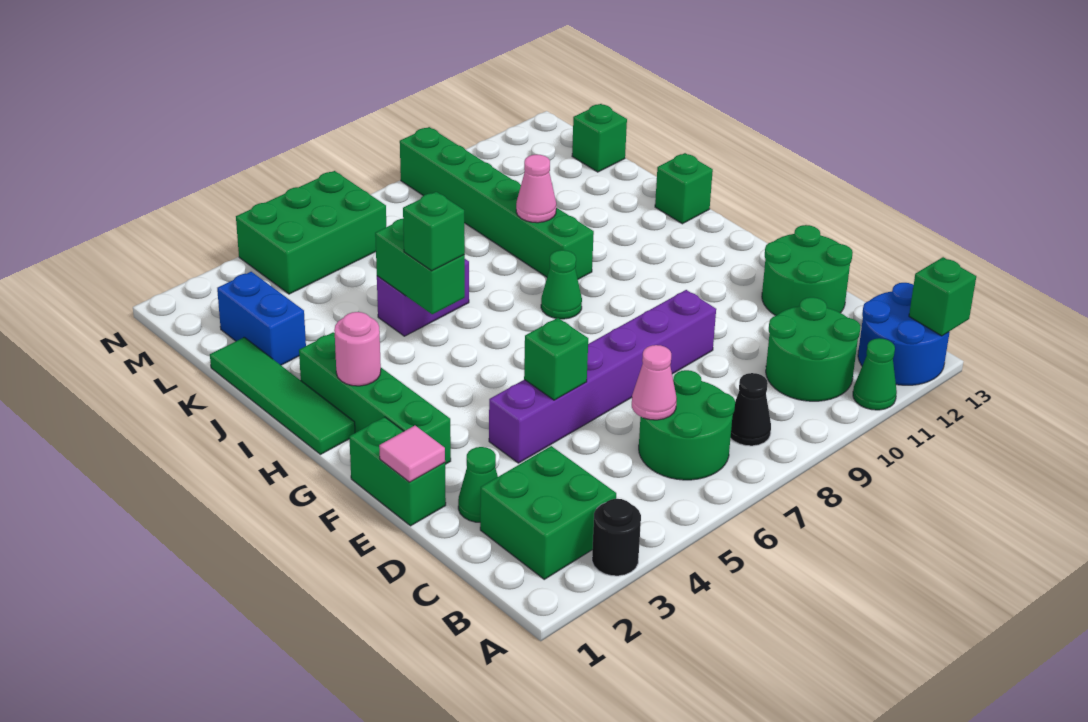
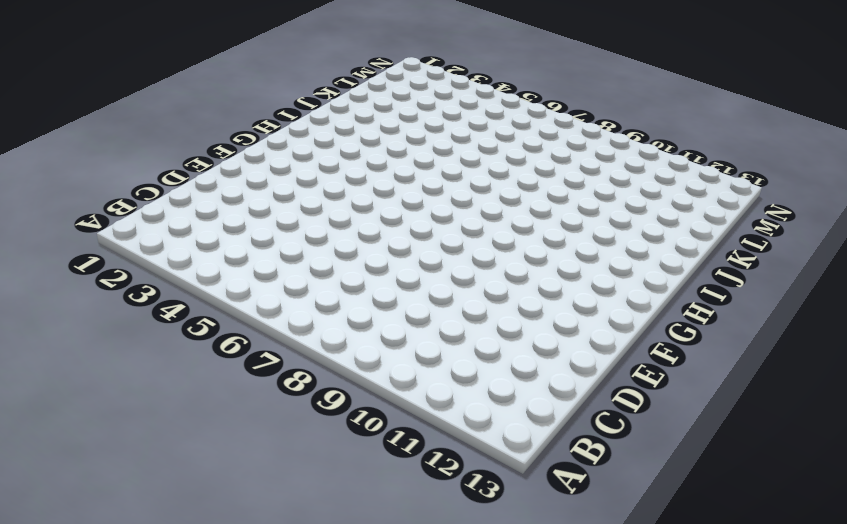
none -> black round brick A3 level 1
none -> green cone A11 level 1
none -> blue round brick A12:B13 level 1

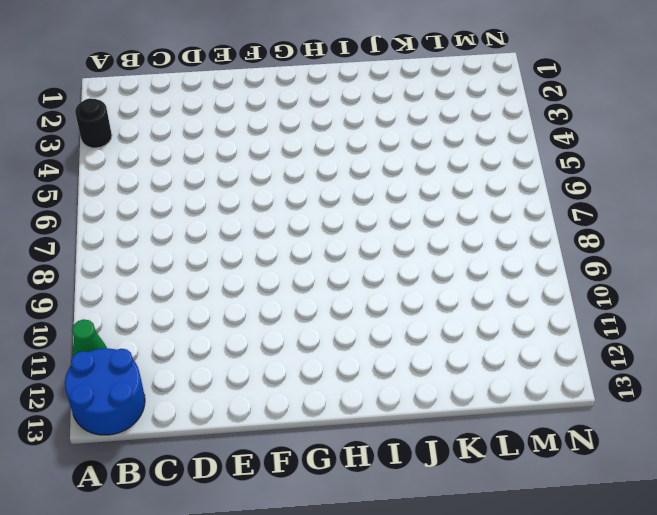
none -> green brick B2:C3 level 1
none -> green round brick B6:C7 level 1
none -> black cone B8 level 1

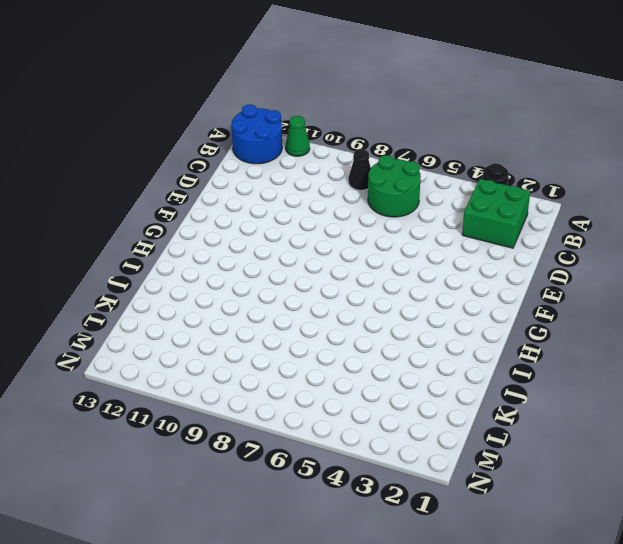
none -> green round brick B10:C11 level 1
none -> green cone D2 level 1
none -> green round brick D12:E13 level 1

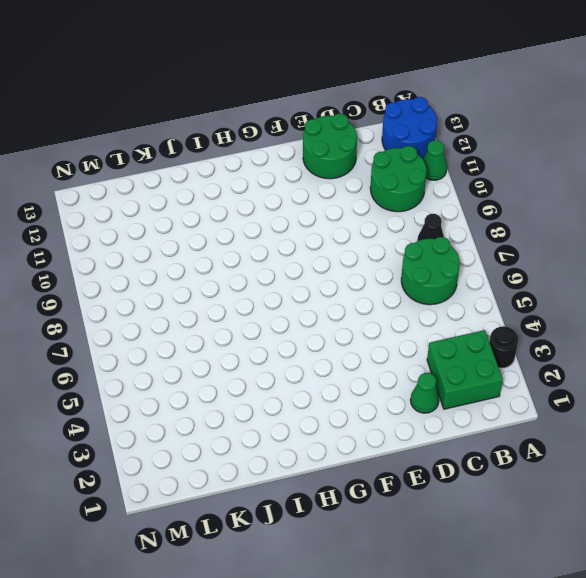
none -> green brick E1:F1 level 1
none -> purple brick E4:E9 level 1
none -> green brick F2:I2 level 1

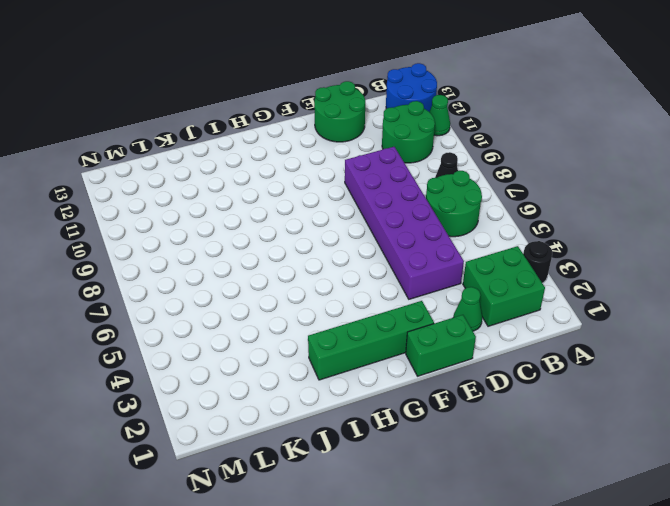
purple brick D4:E9 level 1 -> purple brick E4:E9 level 1
none -> green tile H1:K1 level 1
none -> green cone H8 level 1
none -> green brick I9:N9 level 1

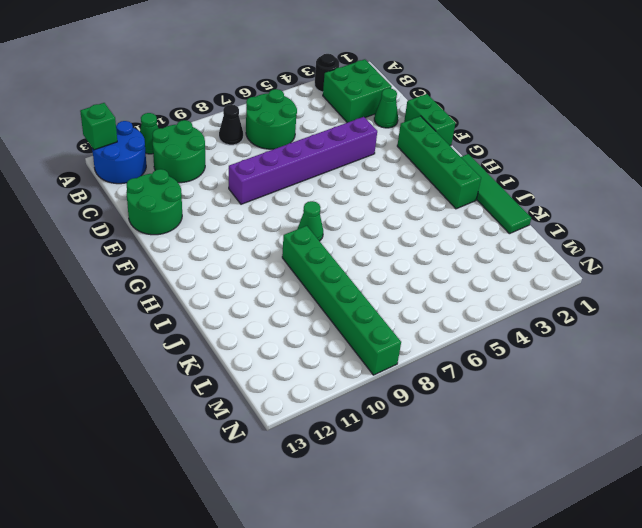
none -> green brick I13 level 1
none -> purple brick J5:J6 level 1
none -> blue brick K2:L2 level 1

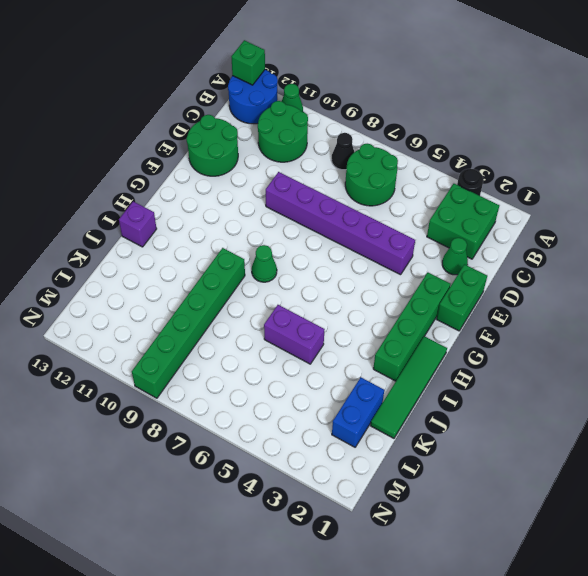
purple brick I13 level 1 -> green brick I13 level 1
none -> green brick L13 level 1
none -> green brick M4:N6 level 1
none -> pink cone C6 level 2

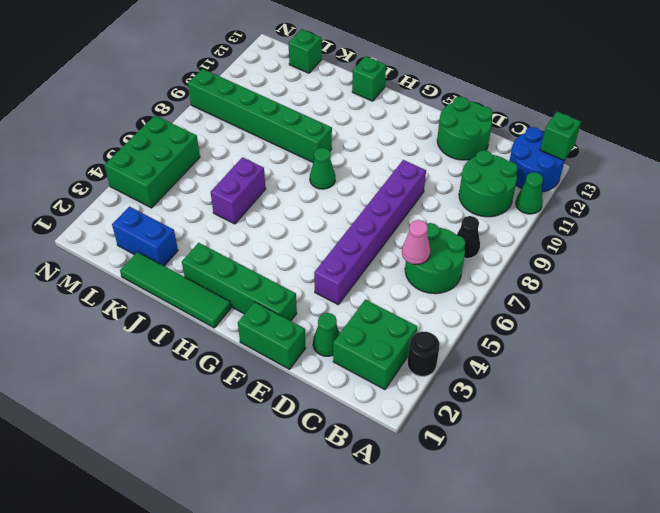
none -> pink tile E1 level 2
none -> green brick E5 level 2
none -> pink round brick H2 level 2

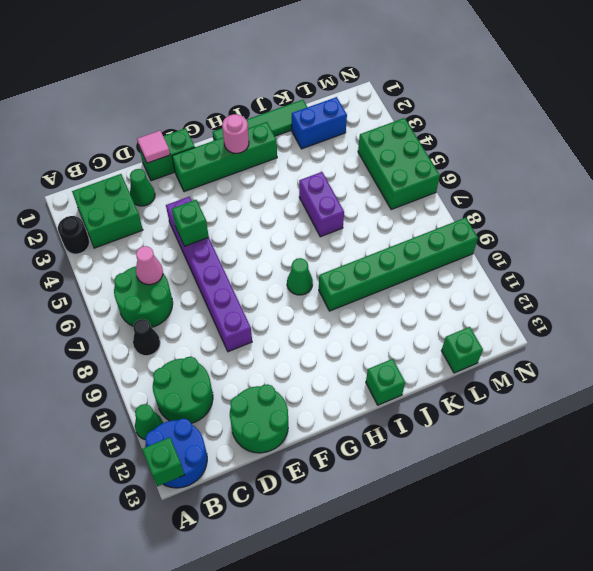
none -> green brick I5:J5 level 2
none -> pink cone J9 level 2
none -> green brick I5 level 3

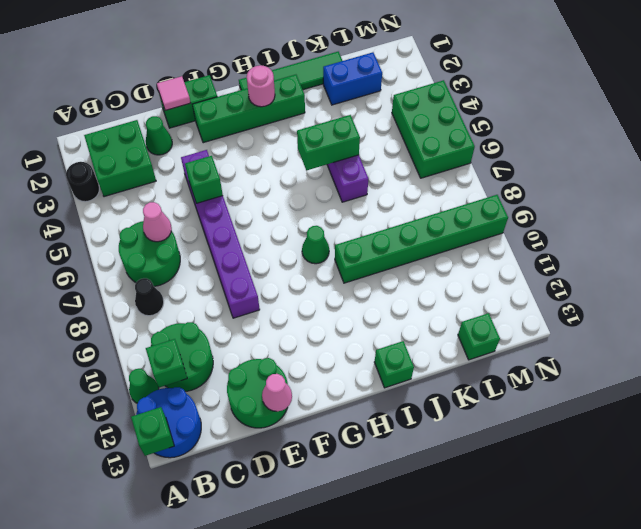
green brick B11 level 2 -> green brick I5 level 3
pink cone E13 level 2 -> pink cone J9 level 2

